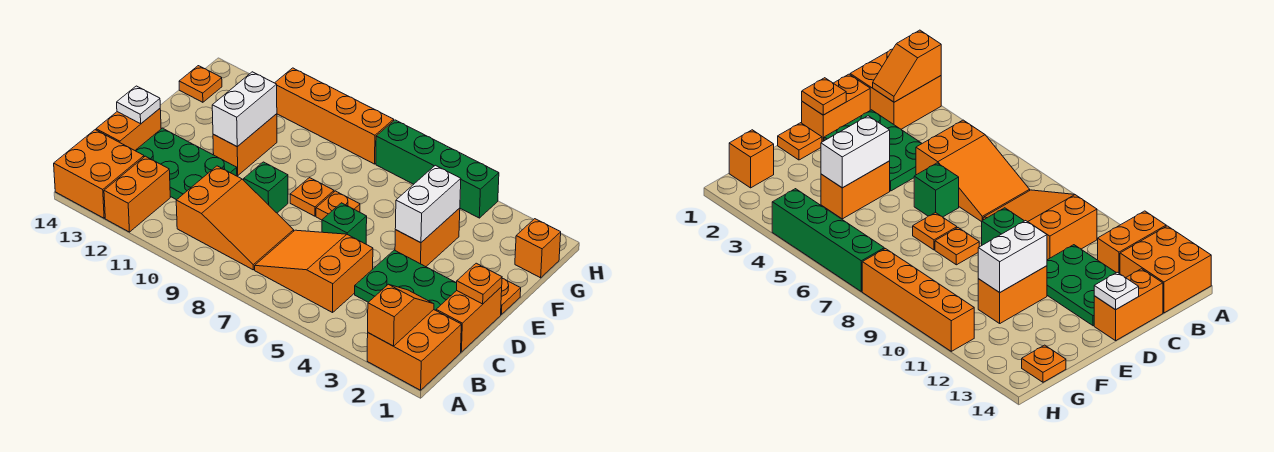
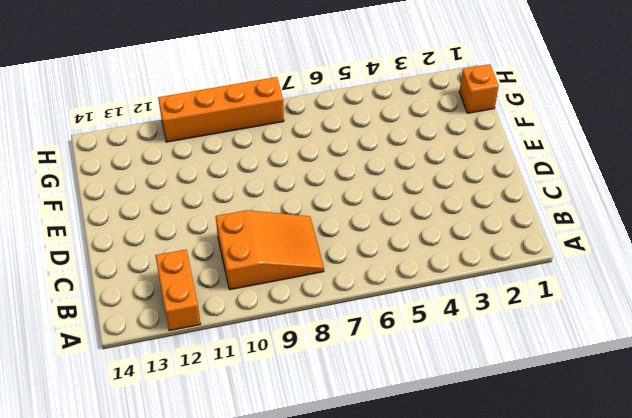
none -> orange brick A1:B2 level 1
none -> orange brick A13:B14 level 1
none -> orange slope B5:C7 level 1 top 5

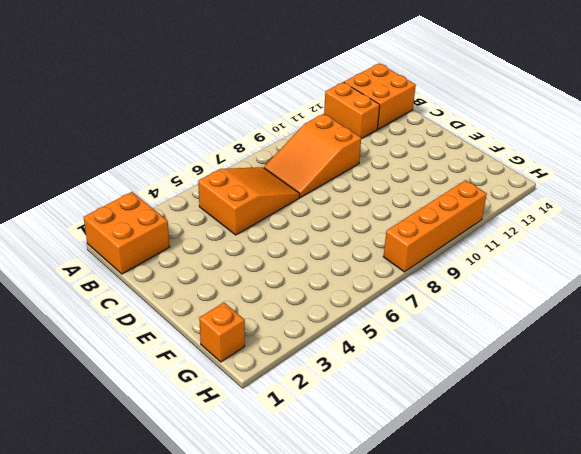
none -> orange brick C1:D1 level 1
none -> green plate C2:D4 level 1
none -> green plate C11:D13 level 1

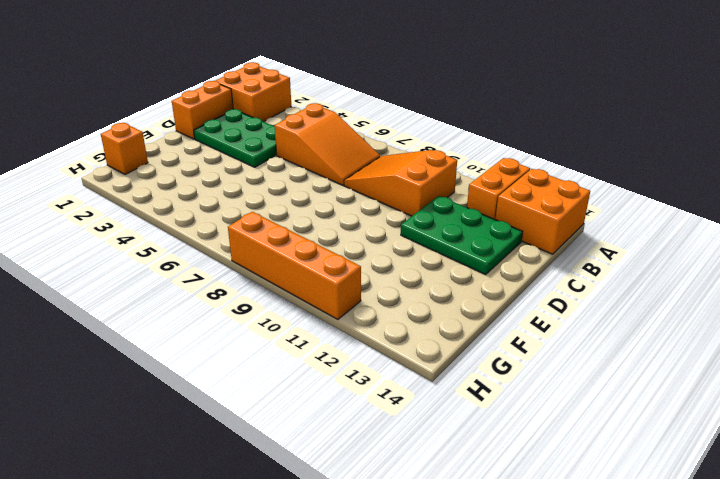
none -> orange brick C14:D14 level 1
none -> green brick D6 level 1
none -> green brick D9 level 1

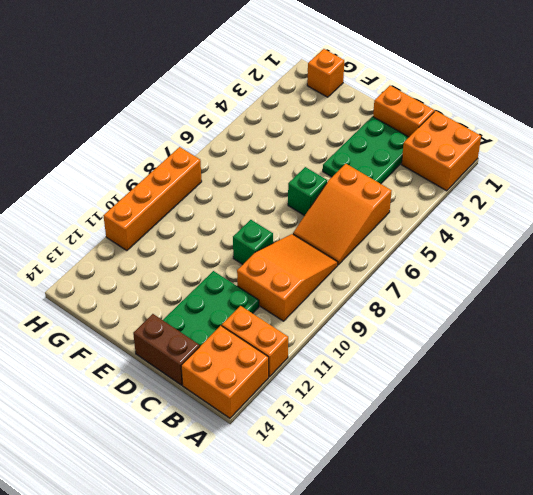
brown brick C14:D14 level 1 -> orange brick C14:D14 level 1
none -> orange plate E1 level 1
none -> orange brick E4:F4 level 1
none -> orange plate E7 level 1

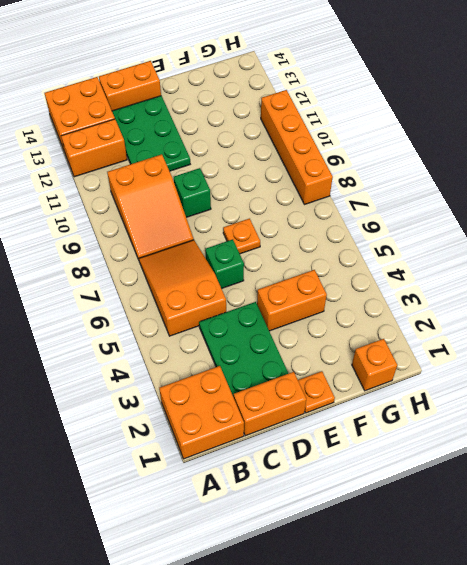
none -> orange plate E8 level 1
none -> orange brick E11:F11 level 1
none -> orange plate G14 level 1

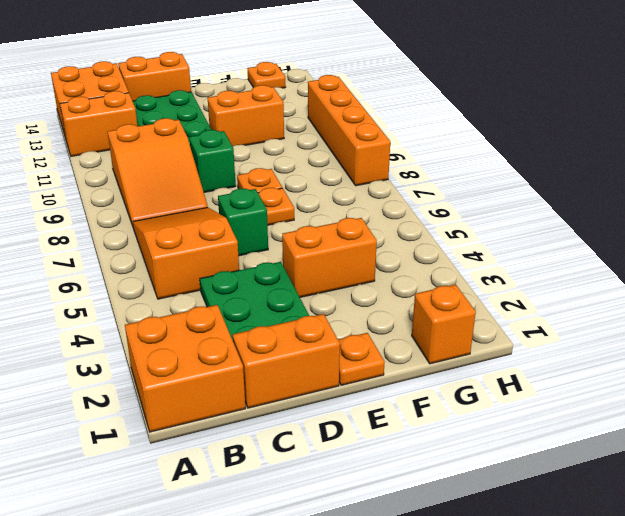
none -> green brick H4:H7 level 1
none -> orange slope A2:B2 level 2 top A
none -> orange plate D1 level 2

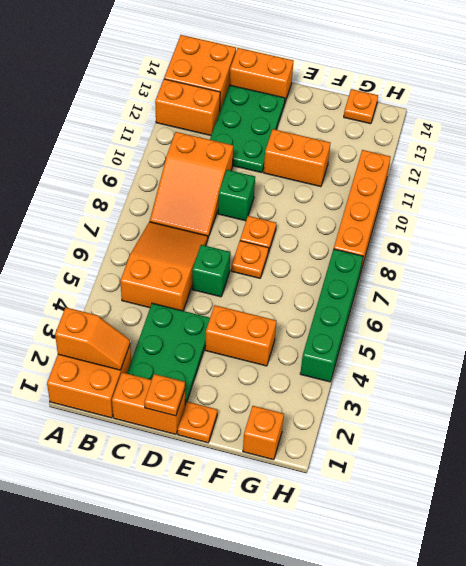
none -> white plate D14 level 2
none -> white brick E4:F4 level 2
none -> white brick E11:F11 level 2

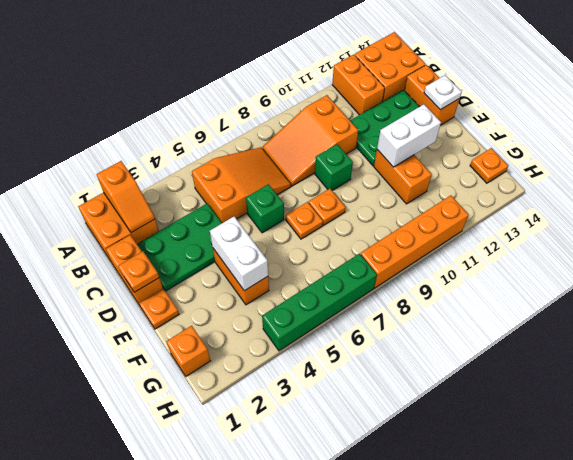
white brick E11:E12 level 2 -> white brick E11:F11 level 2

